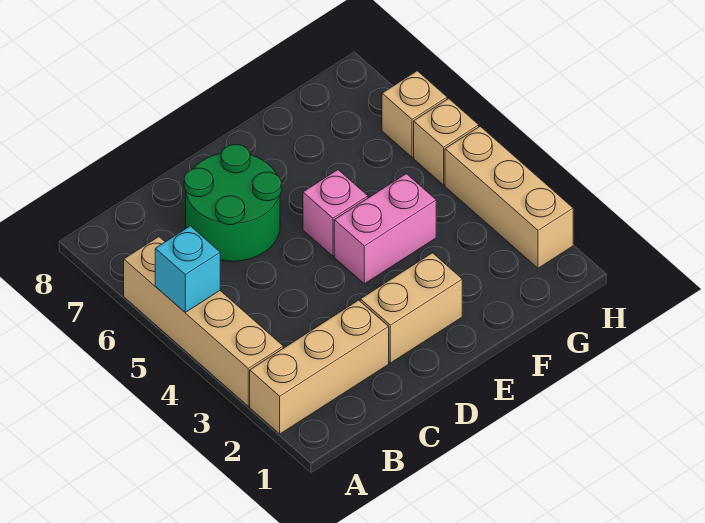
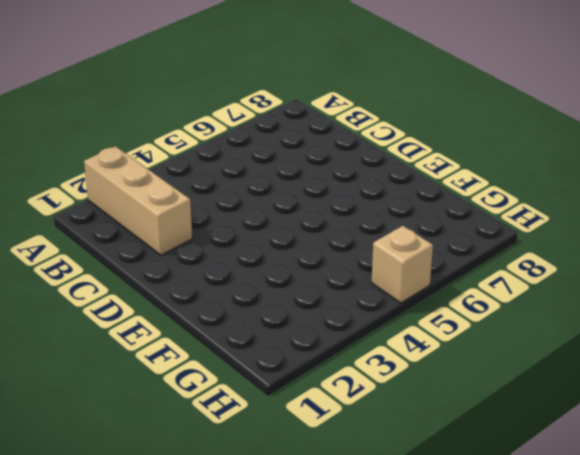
none -> tan brick A3:A6 level 1
none -> green round brick C6:D7 level 1

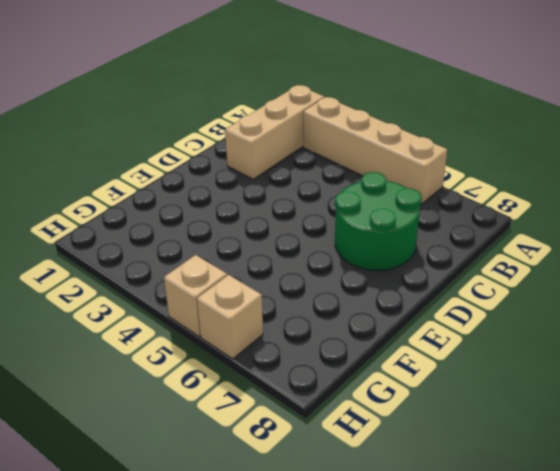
none -> tan brick D2:E2 level 1
none -> pink brick E4:F4 level 1

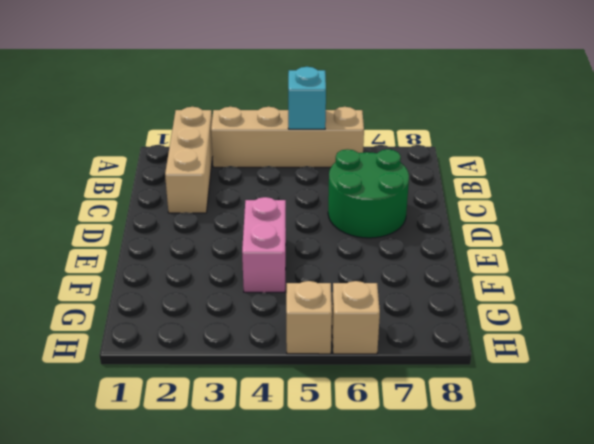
none -> tan brick D2:E2 level 1
none -> pink brick E5 level 1

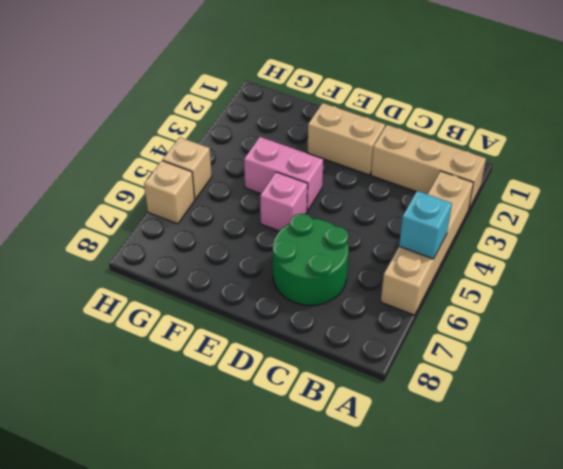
none -> tan brick H2:H4 level 1

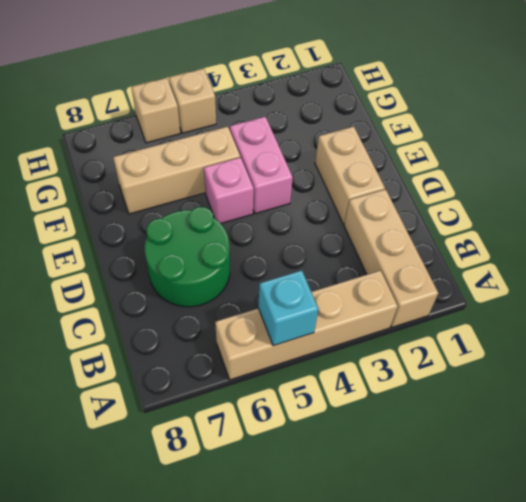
tan brick F5:F7 level 1 -> tan brick H2:H4 level 1

